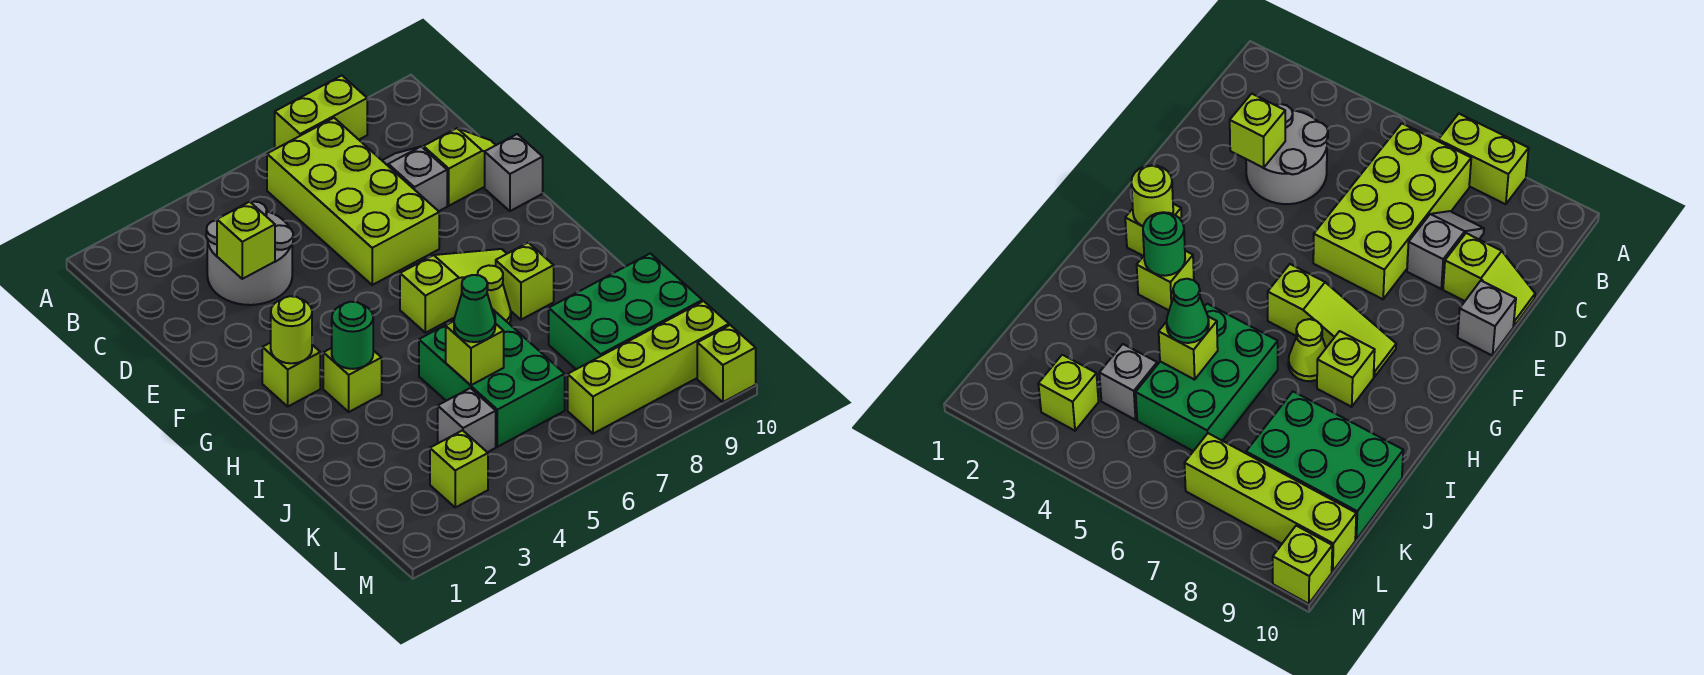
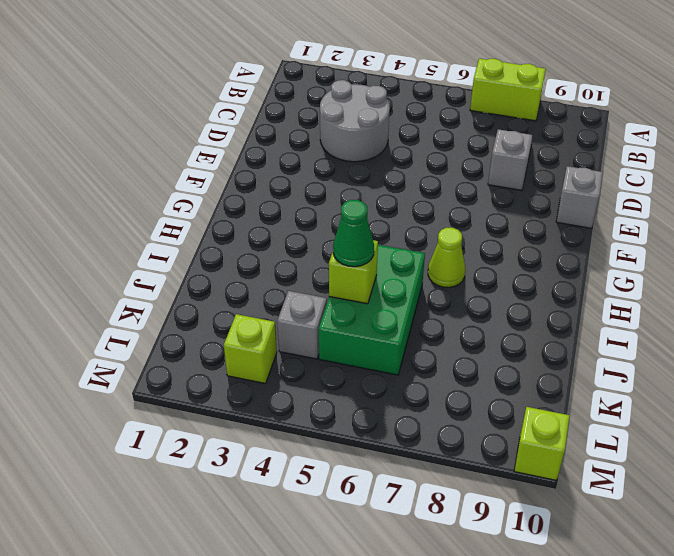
none -> lime brick B6:E7 level 1
none -> lime slope D9:D10 level 1 top 9
none -> lime brick G2 level 1

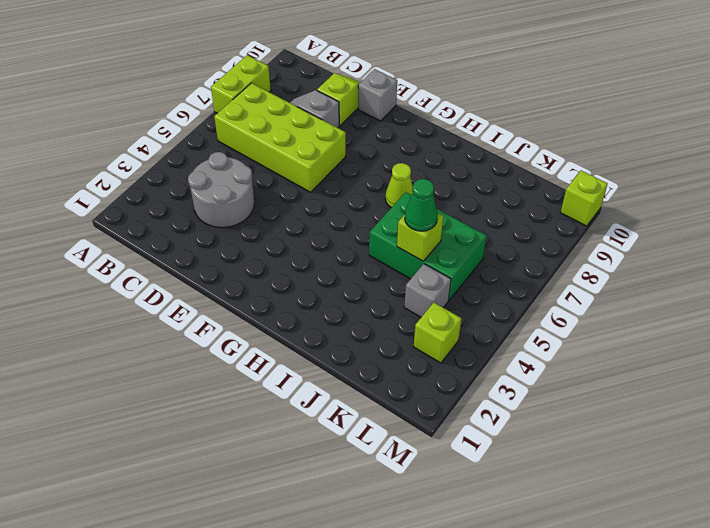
none -> lime brick G2 level 1
none -> lime slope G6:G8 level 1 top 6
none -> lime brick H3 level 1

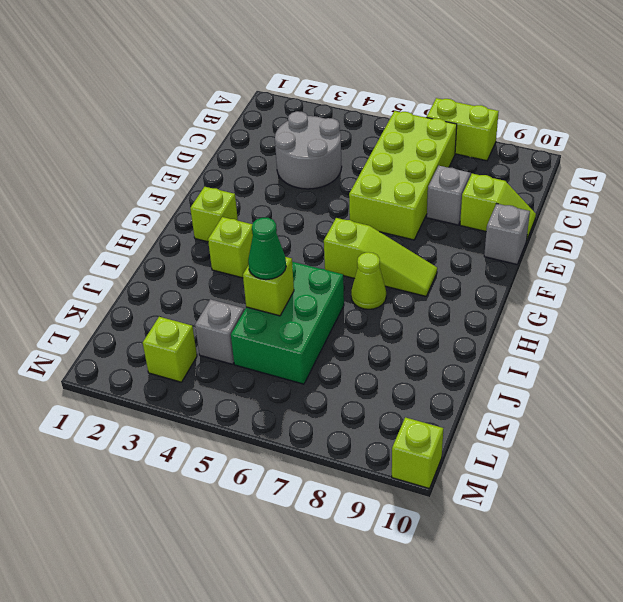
none -> lime brick H8 level 1
none -> green brick J8:K10 level 1
none -> lime brick L7:L10 level 1

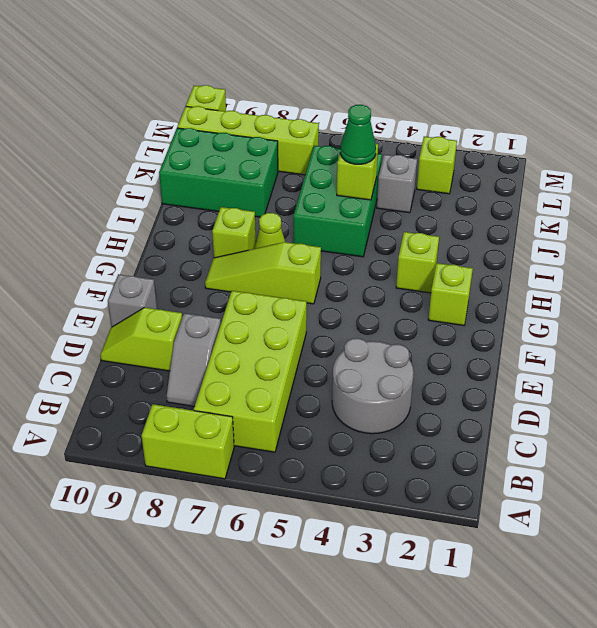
none -> lime brick D3 level 2
none -> lime round brick G2 level 2
none -> green round brick H3 level 2

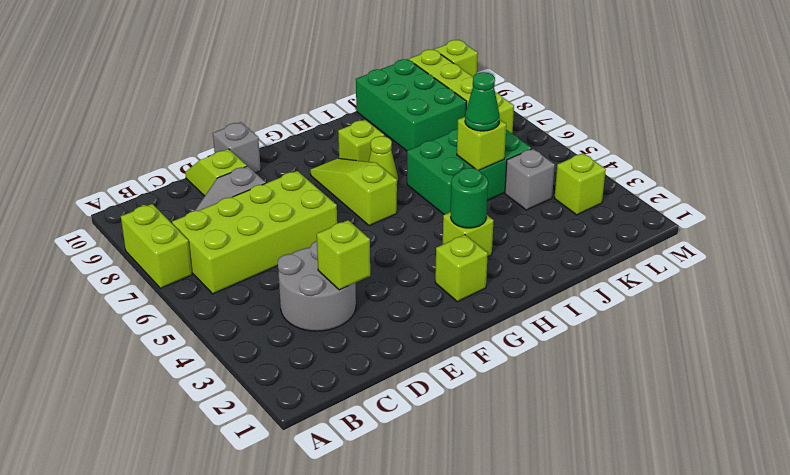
none -> lime round brick G2 level 2

